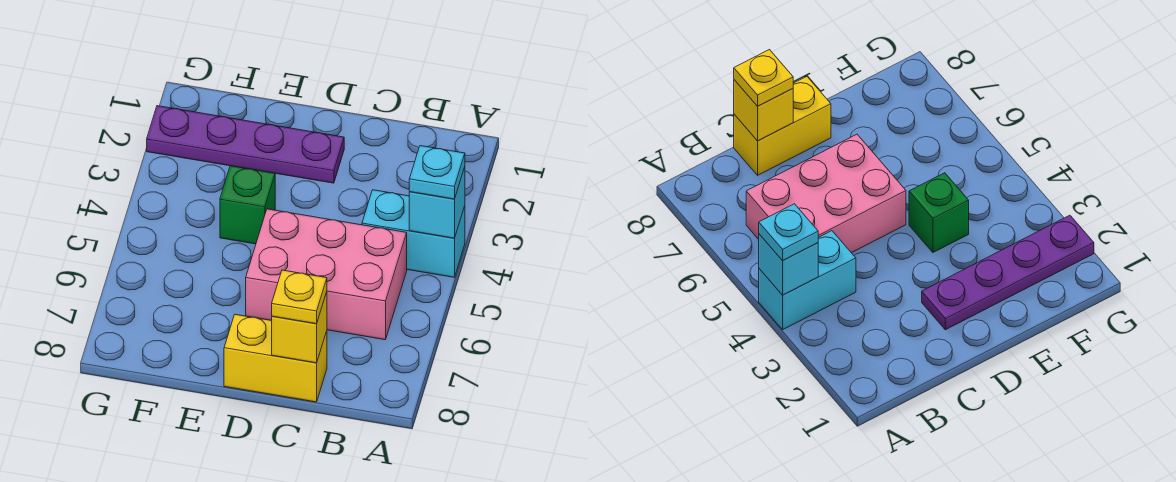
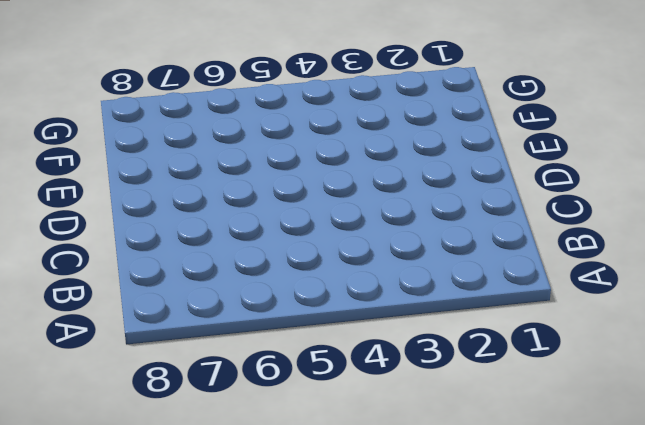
none -> cyan brick A4:B4 level 1
none -> pink brick B5:D6 level 1

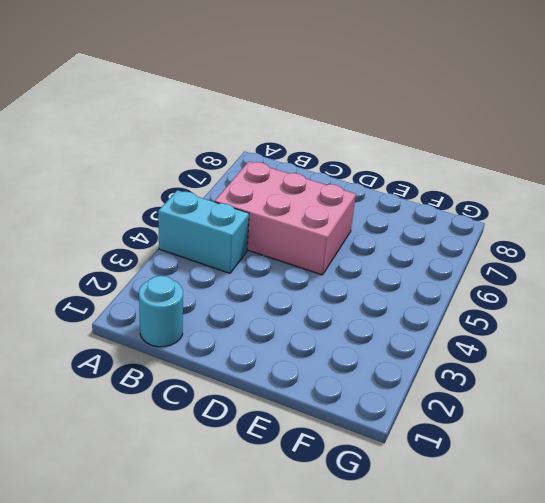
cyan round brick B1 level 1 -> none
none -> yellow brick C8:D8 level 1
none -> purple plate D2:G2 level 1

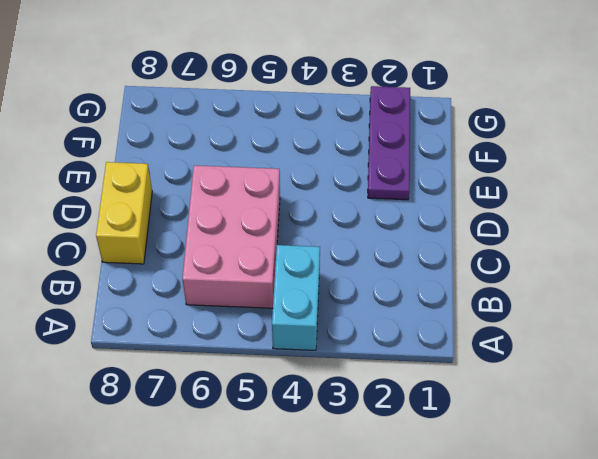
purple plate E2:G2 level 1 -> purple plate D2:G2 level 1
none -> green brick E4 level 1
none -> cyan brick A4 level 2

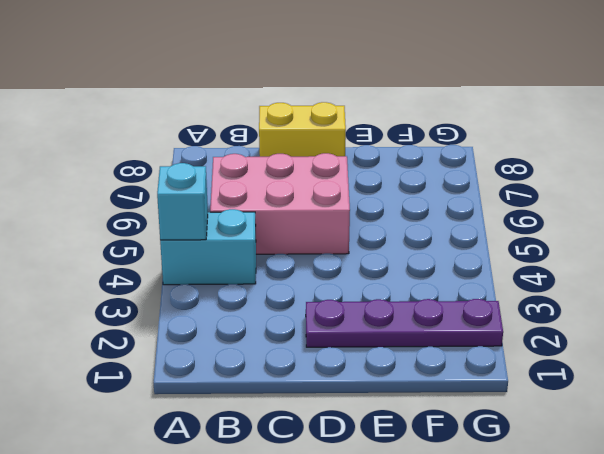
none -> green brick E4 level 1
none -> yellow brick C8 level 2

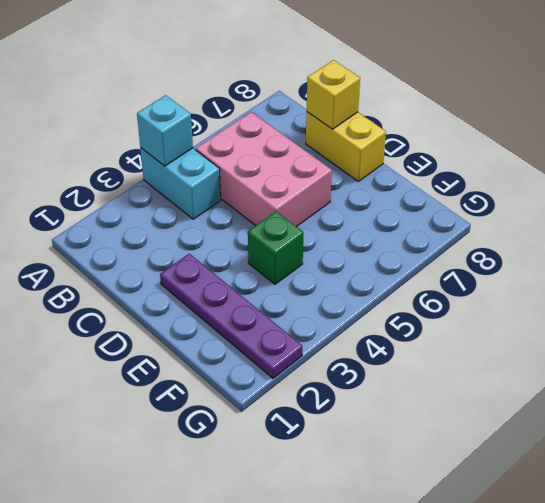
none -> cyan plate A4 level 3
none -> yellow plate C8 level 3

